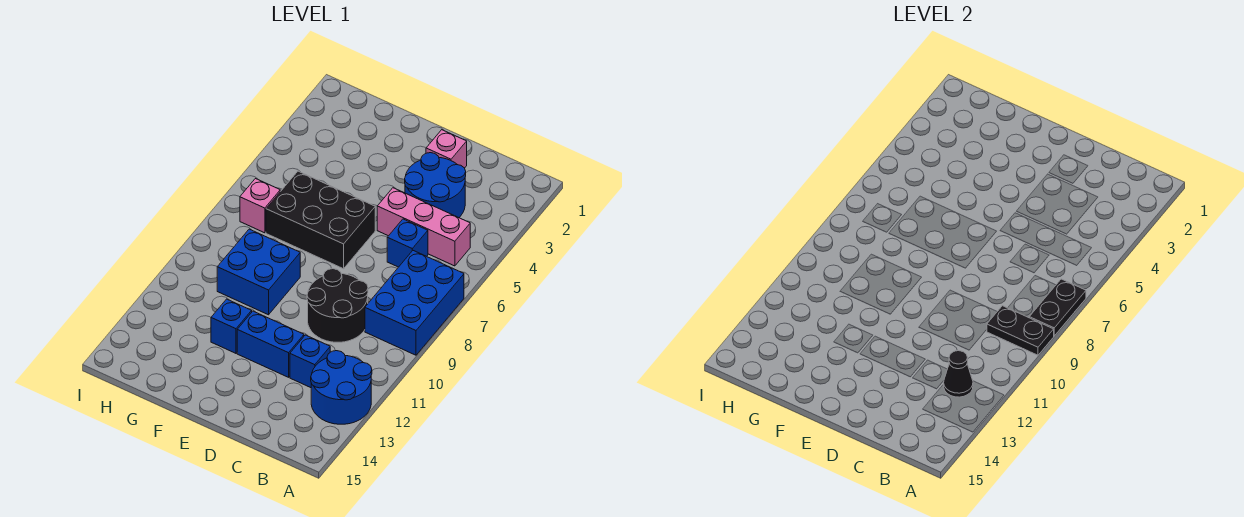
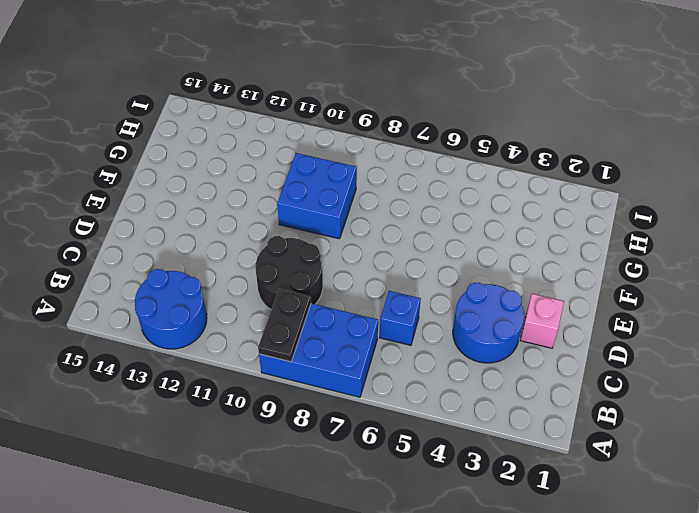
none -> pink brick B5:D5 level 1
none -> blue brick C12 level 1
none -> blue brick D12:E12 level 1

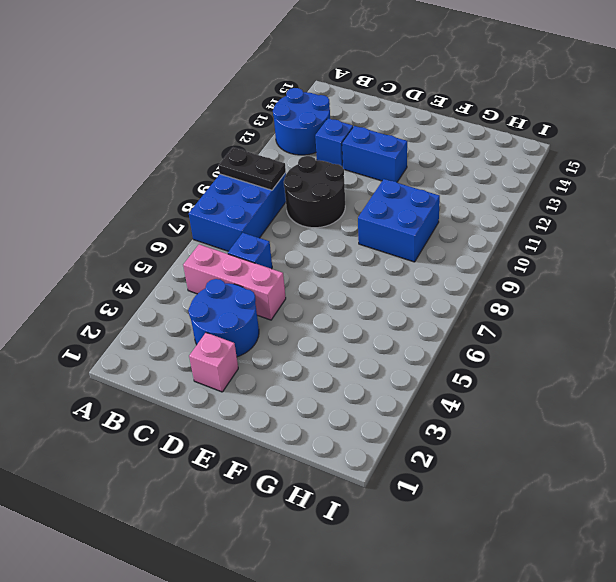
none -> black brick E6:G7 level 1
none -> blue brick F12 level 1
none -> pink brick H7 level 1

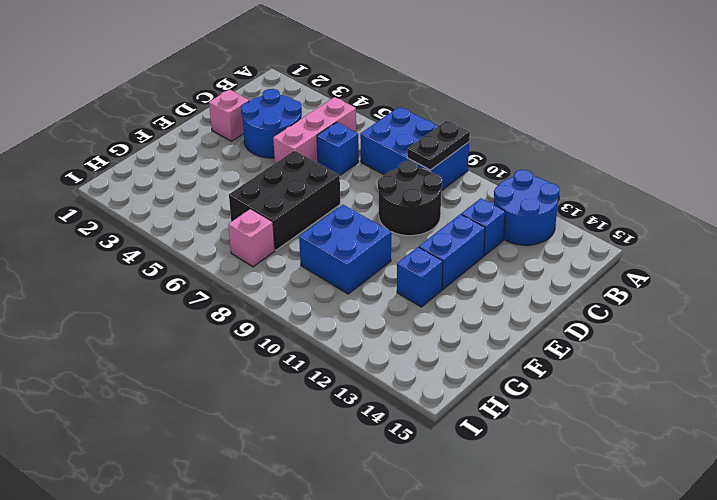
none -> black plate A7:A8 level 2
none -> black cone B12 level 2

